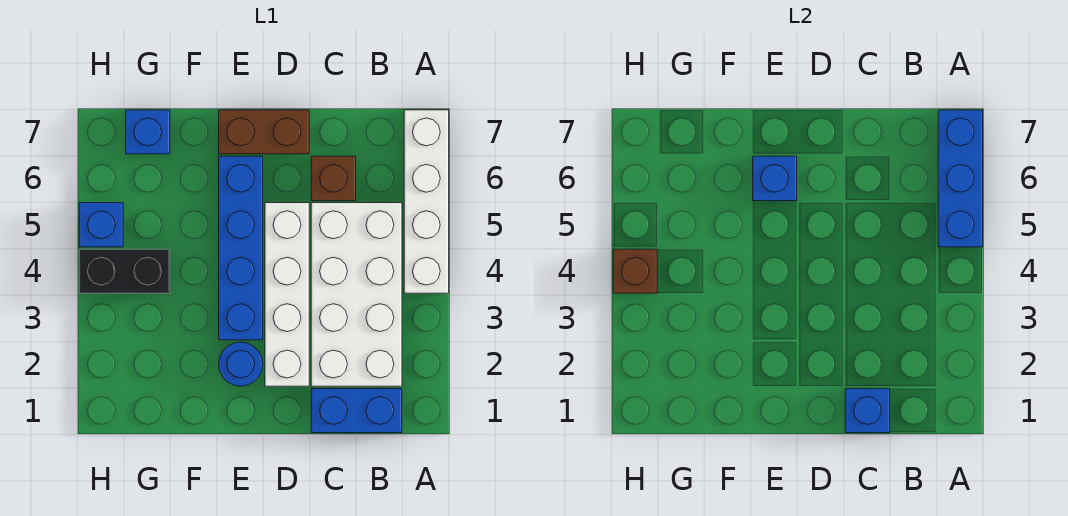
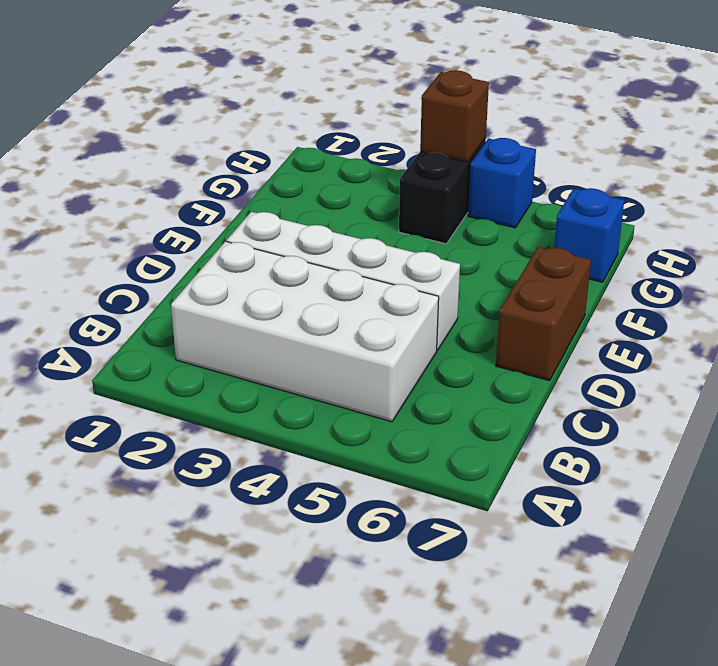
none -> white brick A4:A7 level 1
none -> blue brick B1:C1 level 1
none -> brown brick C6 level 1

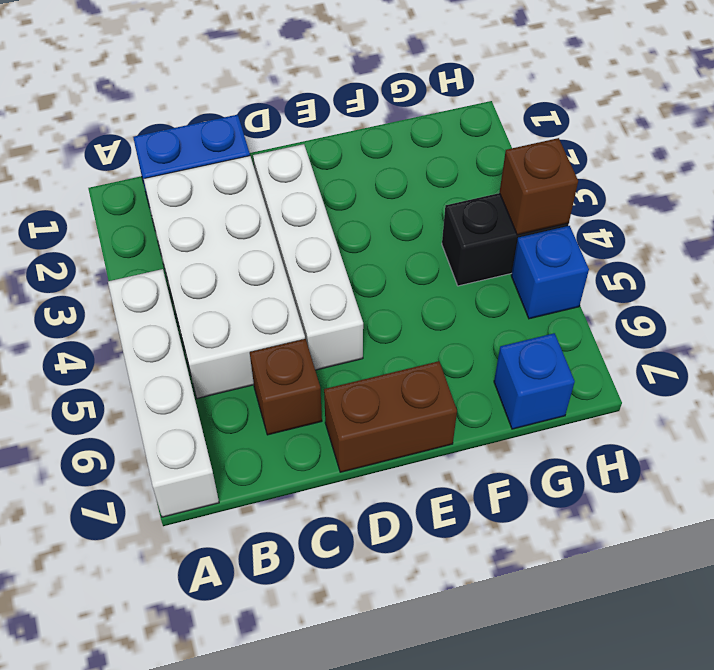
none -> blue round brick E2 level 1
none -> blue brick E3:E6 level 1
none -> blue brick A5:A7 level 2

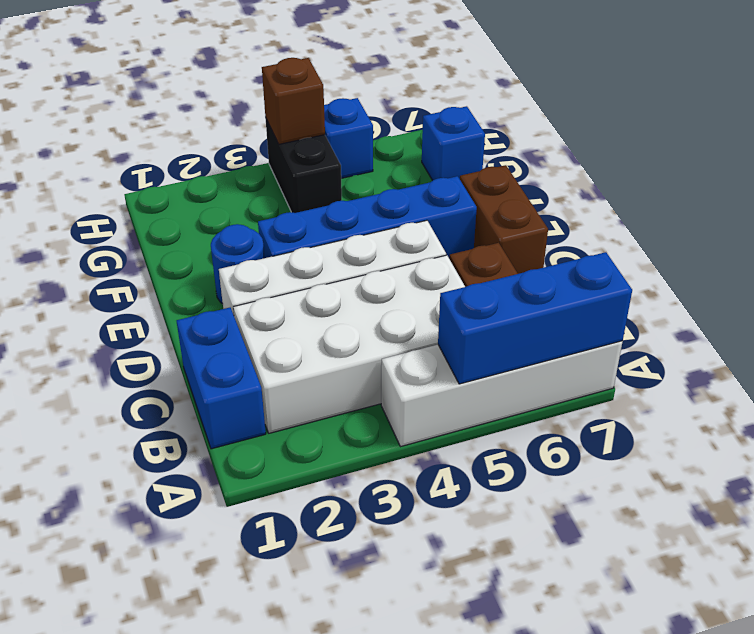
none -> blue brick C1 level 2
none -> blue brick E6 level 2

